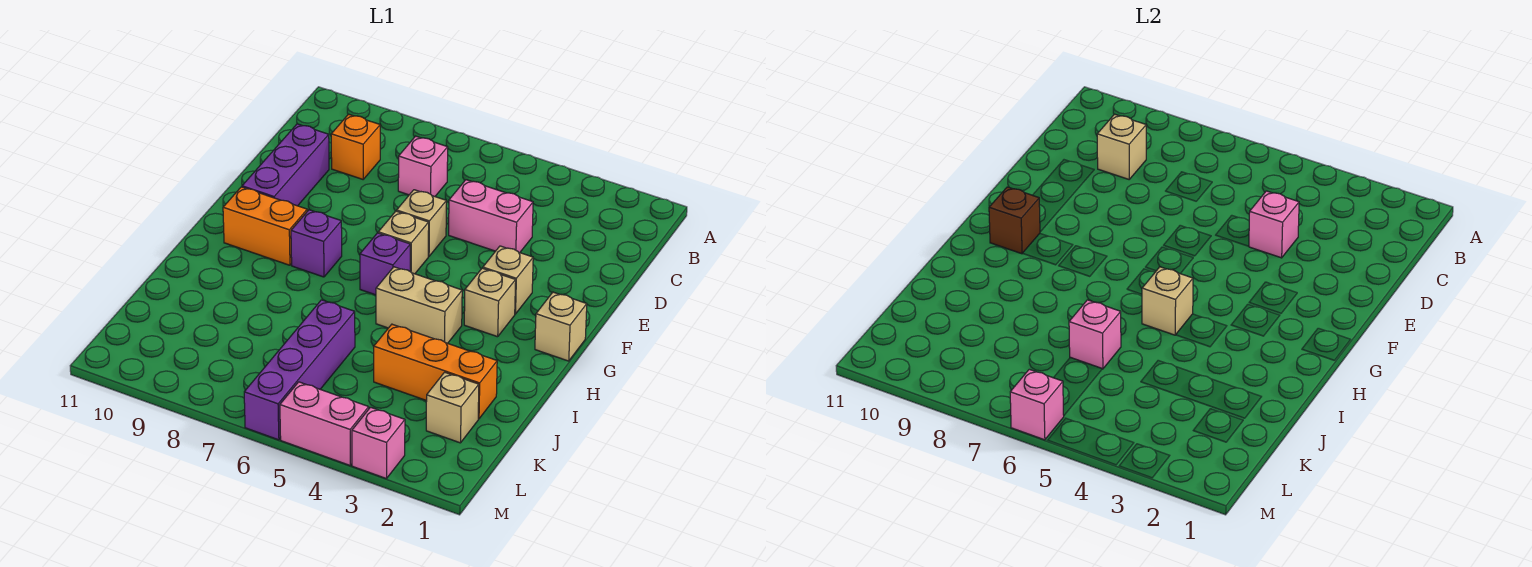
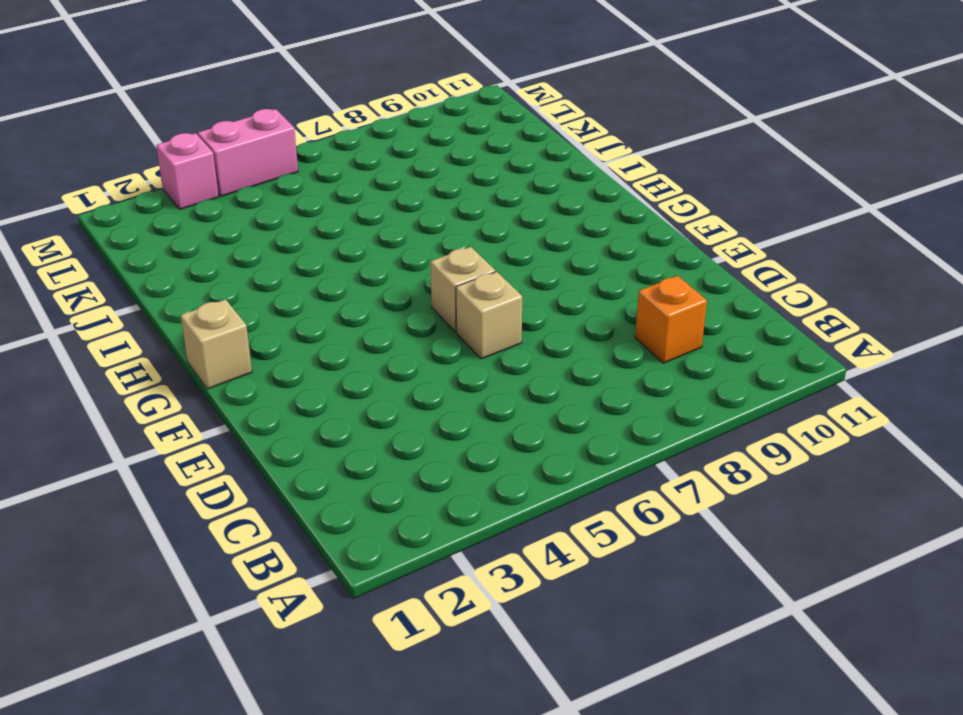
none -> pink brick C7 level 1
none -> pink brick D4:D5 level 1
none -> purple brick D10:F10 level 1

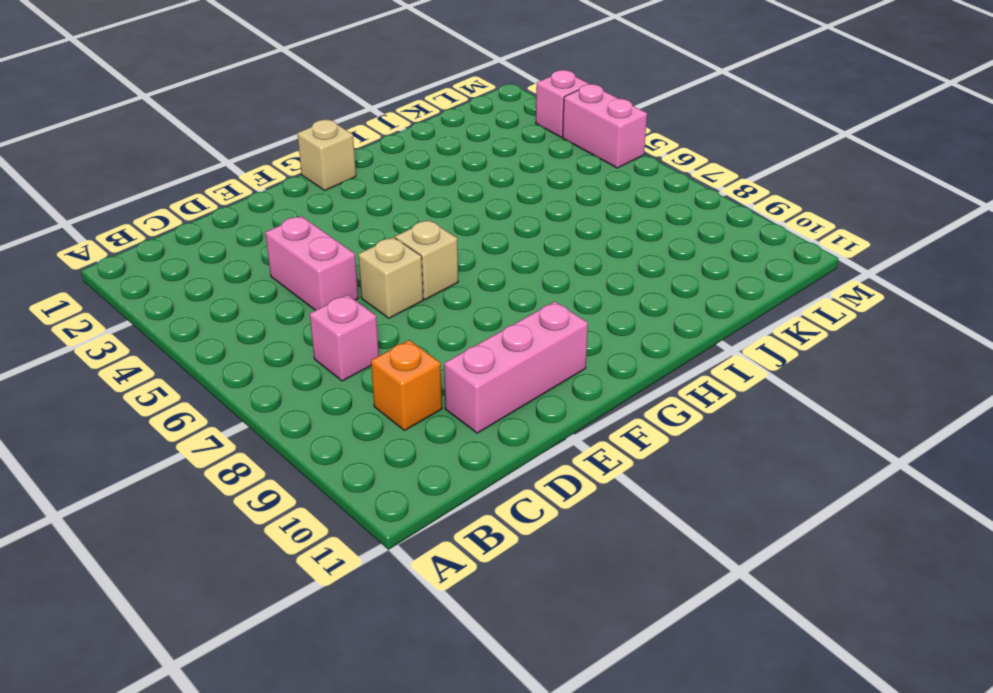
pink brick D10:F10 level 1 -> purple brick D10:F10 level 1
none -> tan brick F3 level 1
none -> tan brick G3 level 1
none -> purple brick G6 level 1

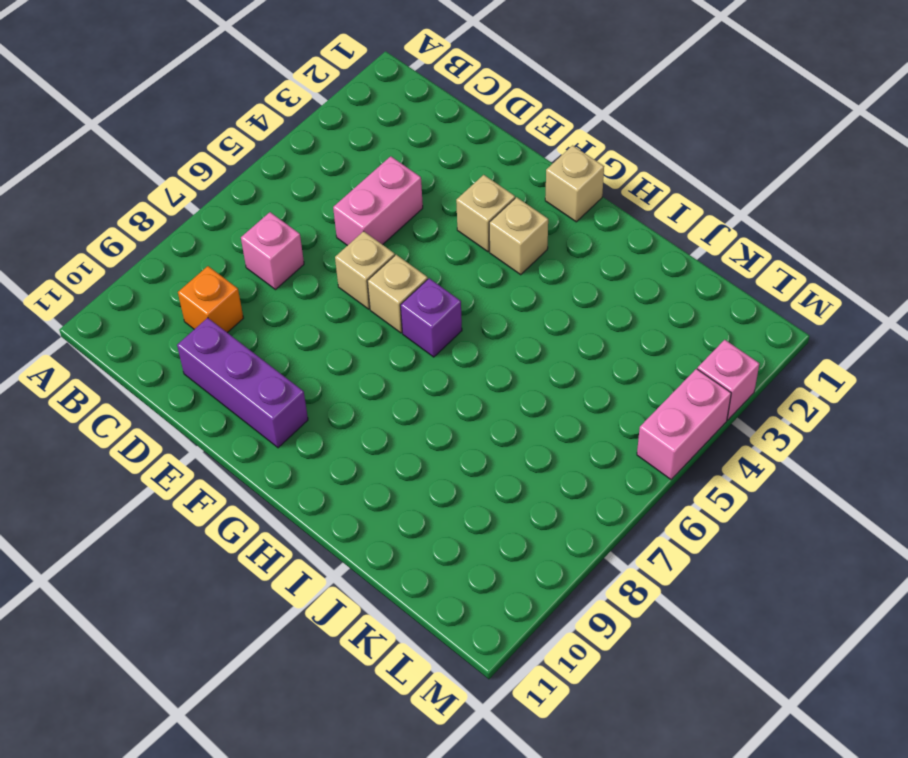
none -> purple brick G8 level 1
none -> orange brick G9:G10 level 1
none -> tan brick H4:H5 level 1

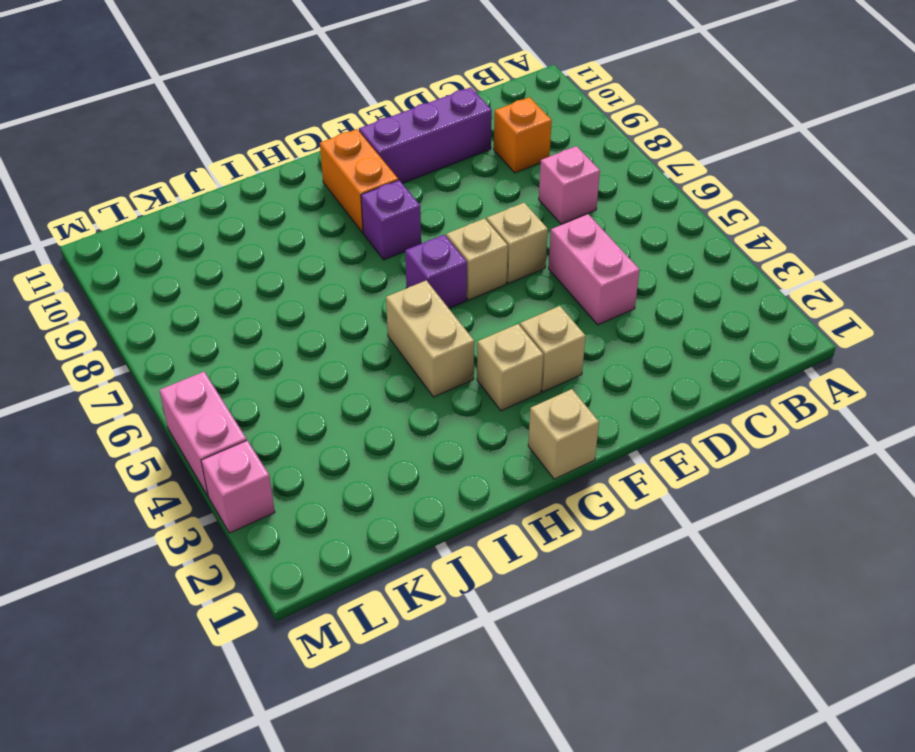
none -> orange brick J2:J4 level 1
none -> purple brick J6:M6 level 1
none -> tan brick K2 level 1

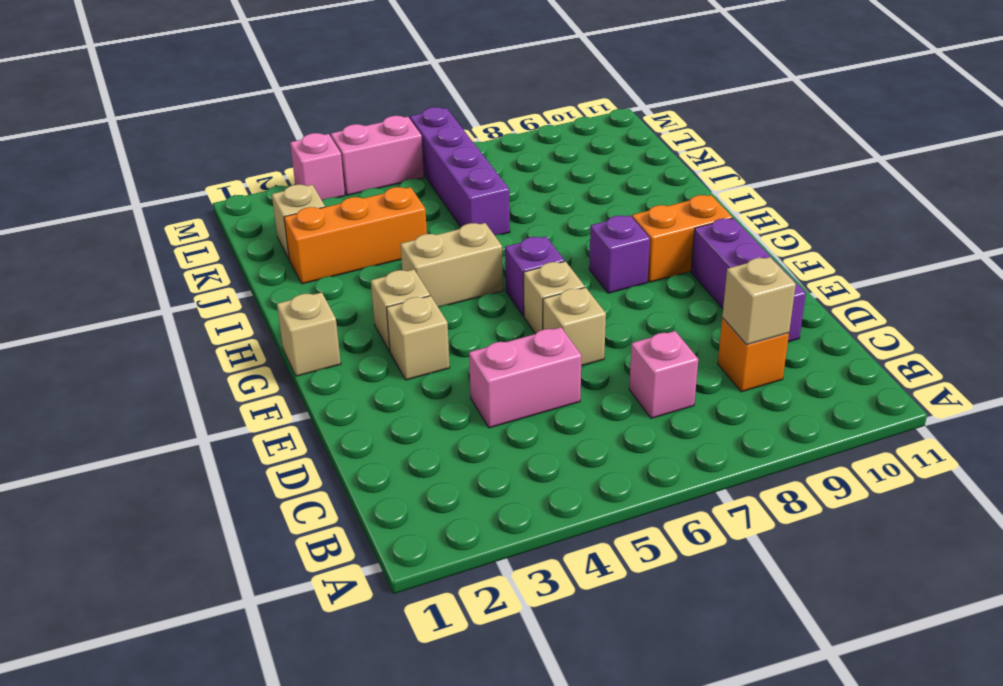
none -> pink brick D4 level 2
none -> brown brick G10 level 2
none -> tan brick H5 level 2

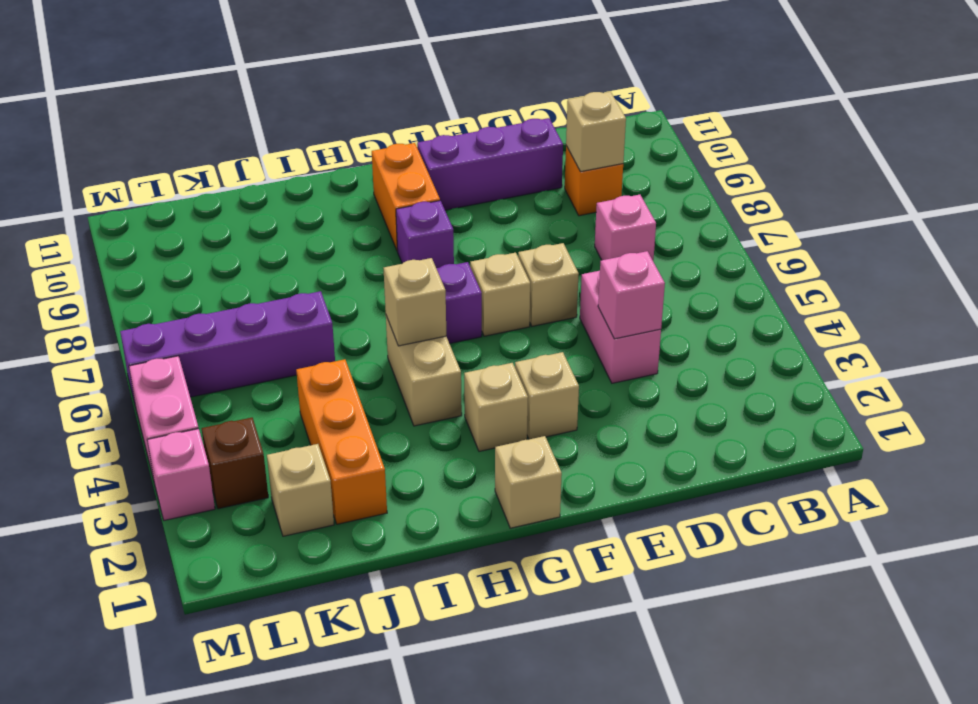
brown brick L3 level 1 -> brown brick G10 level 2
none -> pink brick J6 level 2
none -> pink brick M6 level 2

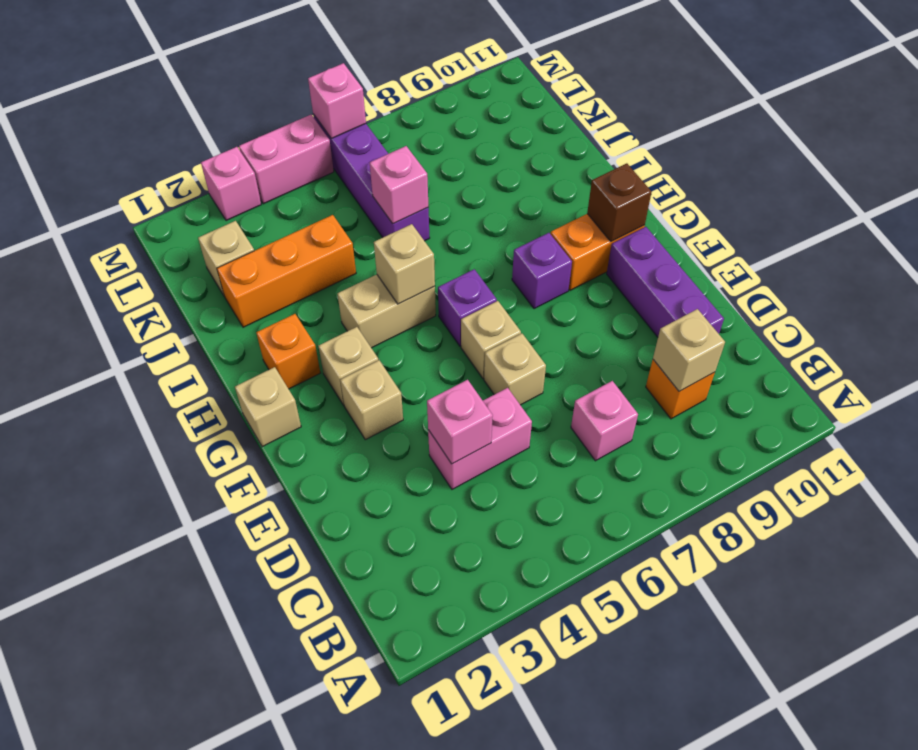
orange brick H2 level 1 -> none

